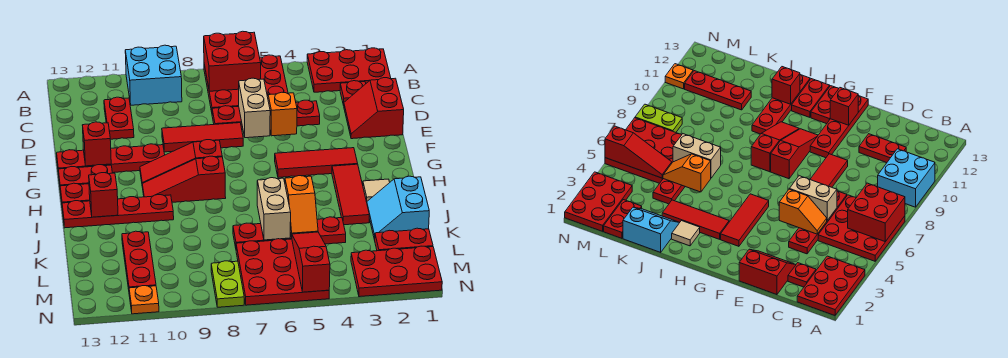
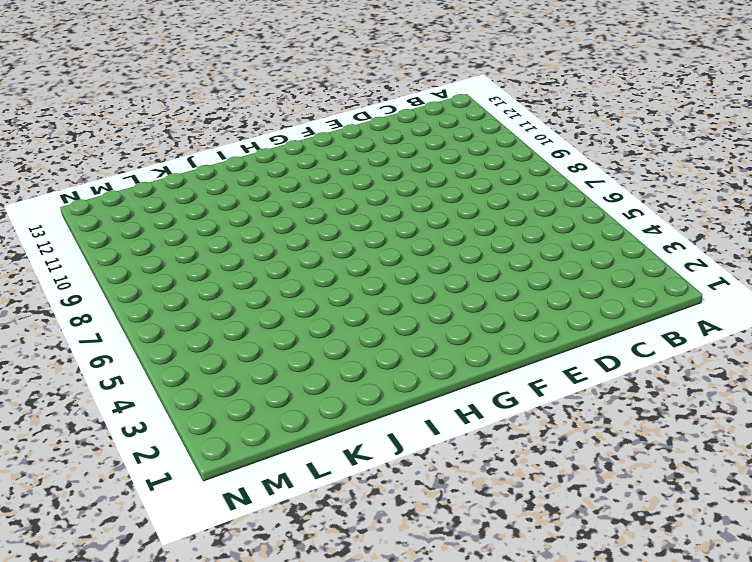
none -> red plate A1:B3 level 1
none -> red plate A5:C7 level 1
none -> cyan brick A9:B10 level 1
none -> red plate C2 level 1

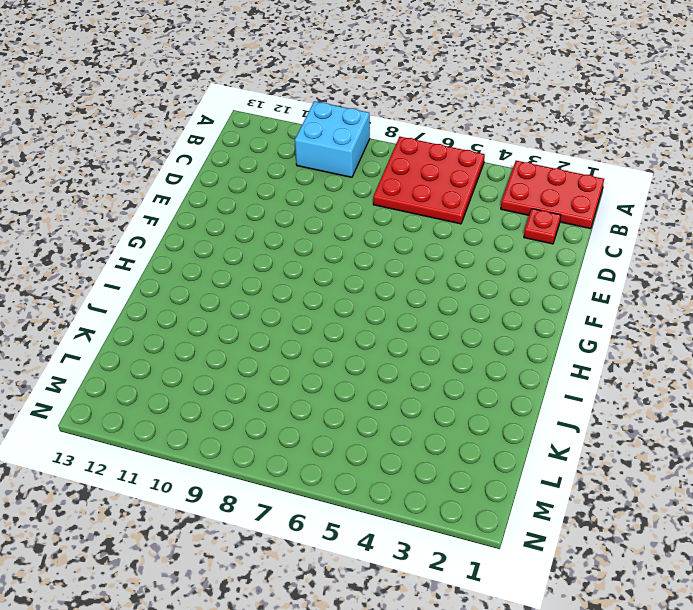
none -> red plate C11:D11 level 1
none -> red slope D1:E2 level 1 top 1
none -> red plate D4:D7 level 1
none -> red tile E7:E9 level 1

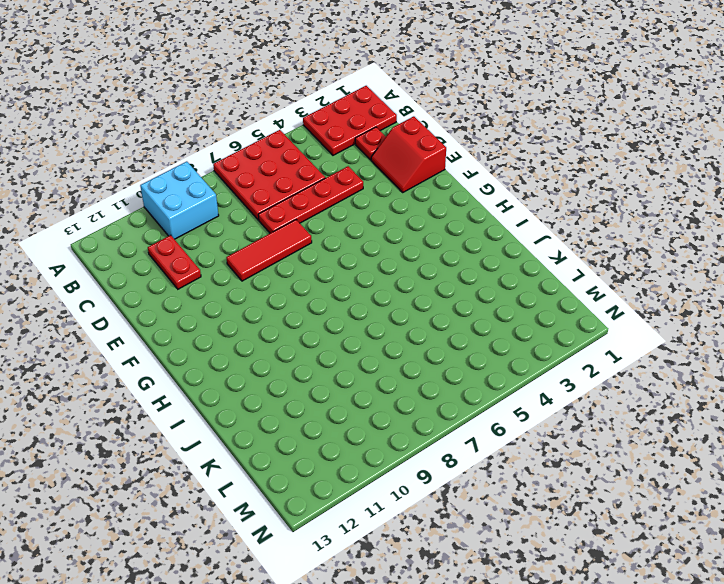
none -> red plate F10:F13 level 1
none -> red tile G3:G5 level 1
none -> red slope G8:G10 level 1 top 8
none -> red plate G12:G13 level 1

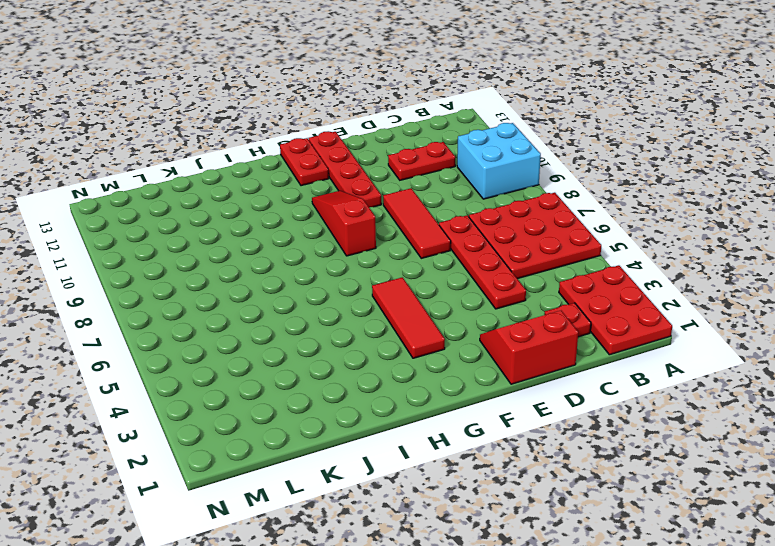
none -> red tile H3:J3 level 1
none -> red slope H8:H10 level 1 top 8
none -> red plate H12:H13 level 1
none -> tan tile I2 level 1

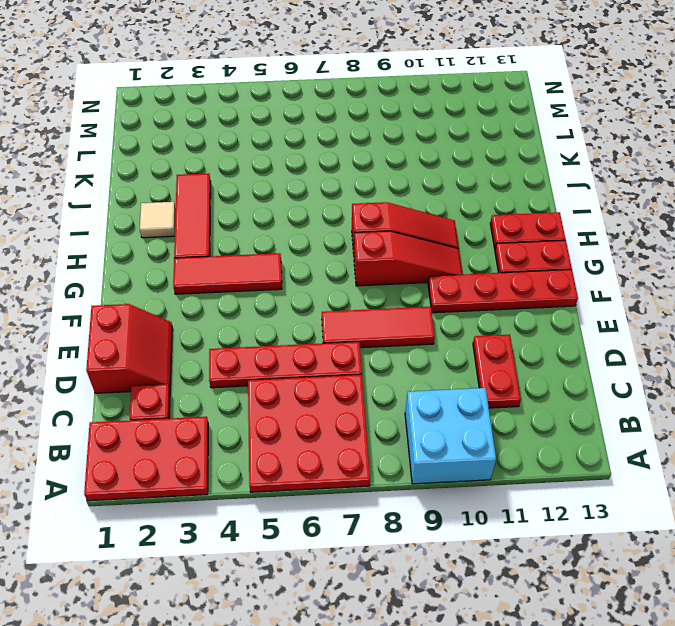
none -> red plate I10:I13 level 1
none -> cyan slope J1:K2 level 1 top 1
none -> red plate K4:K7 level 1
none -> red plate K11:M11 level 1

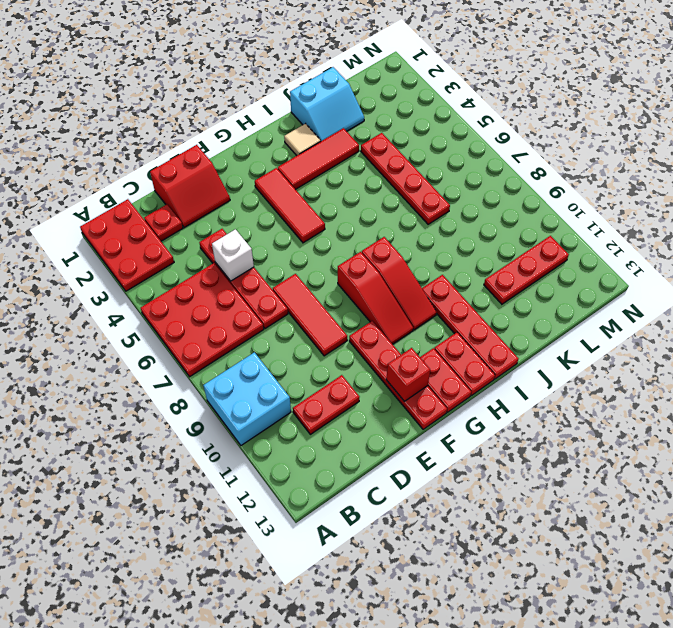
white brick D5 level 2 -> orange slope D5:E5 level 2 top E
none -> red plate L1:L2 level 1
none -> red plate L5:N7 level 1
none -> red plate M1:N3 level 1
none -> lime plate M8:N8 level 1

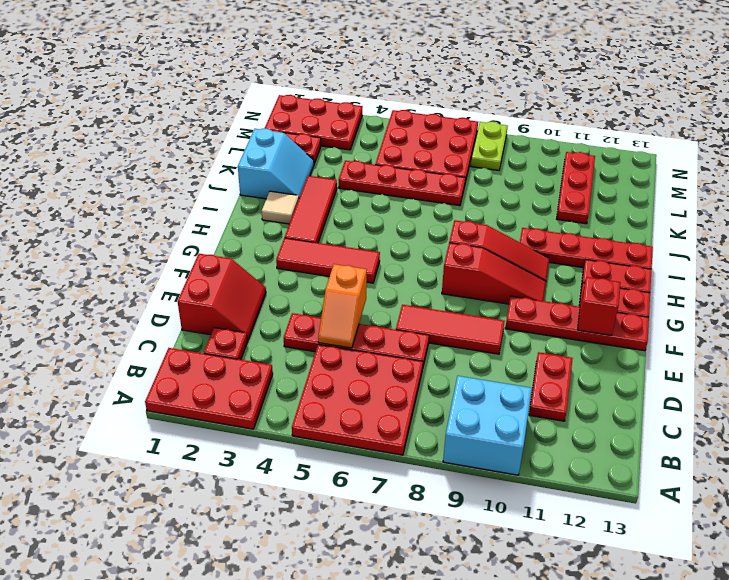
none -> orange plate N11 level 1
none -> red brick A6:B7 level 2
none -> tan brick D6:E6 level 2
none -> red brick I12 level 2

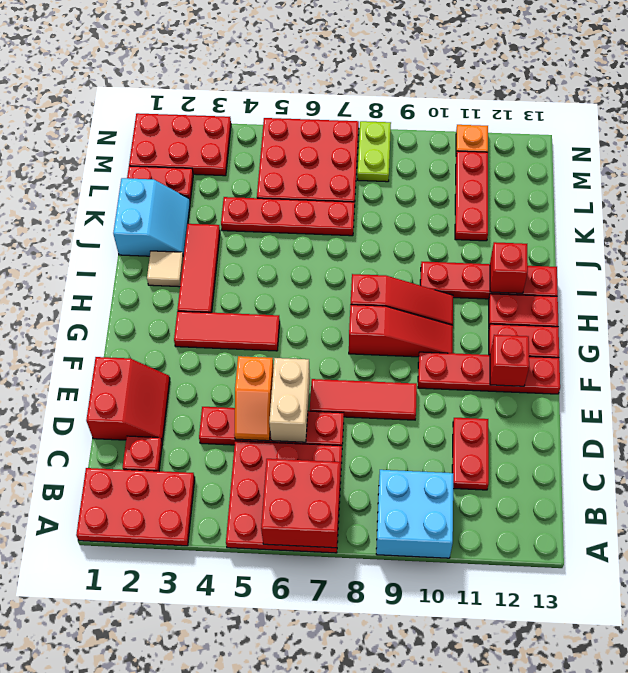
none -> orange slope J5:K5 level 2 top J
none -> tan brick J6:K6 level 2
none -> red slope L5:N5 level 2 top N

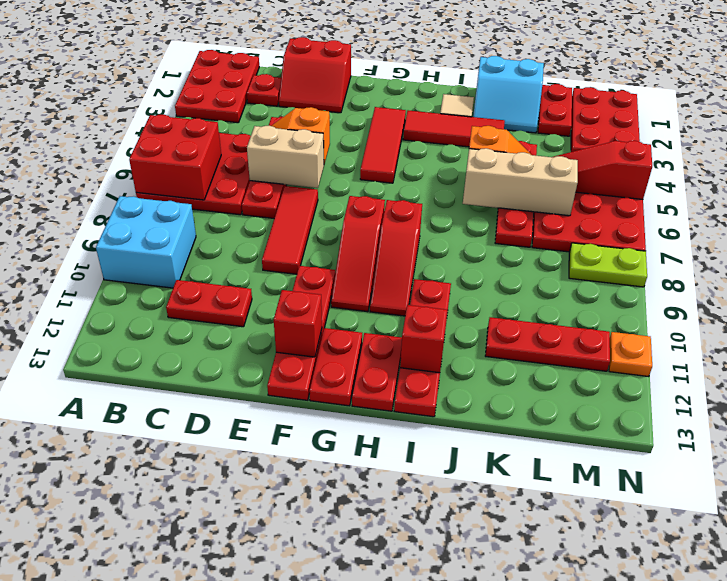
tan brick J6:L6 level 2 -> tan brick J6:K6 level 2

